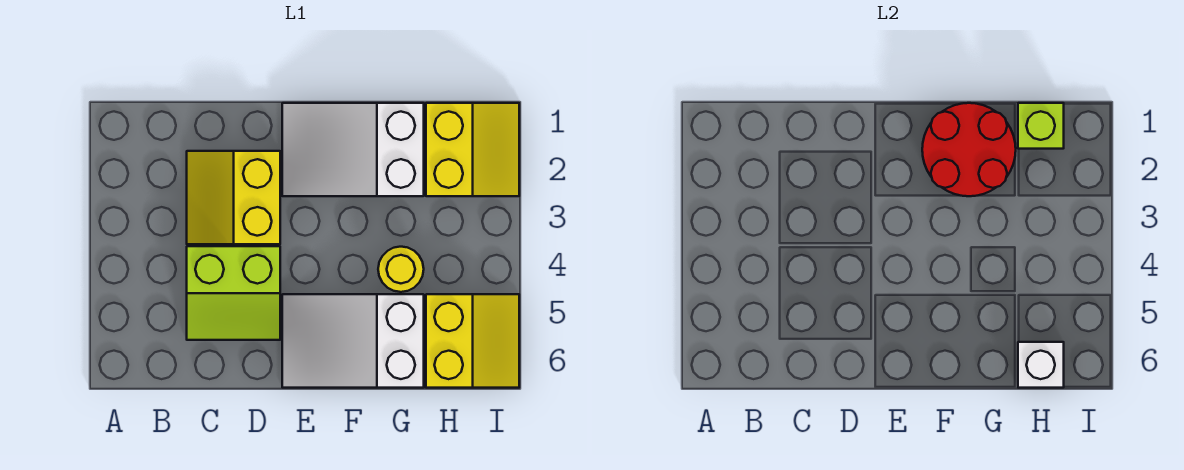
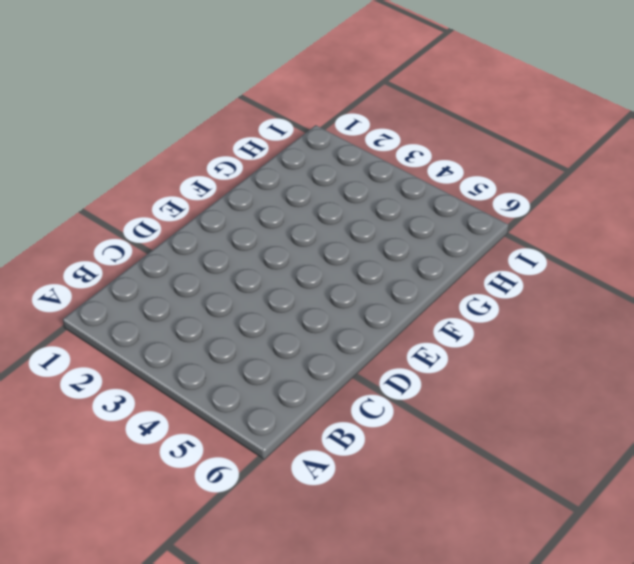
none -> yellow slope C2:D3 level 1 top D
none -> lime slope C4:D5 level 1 top 4

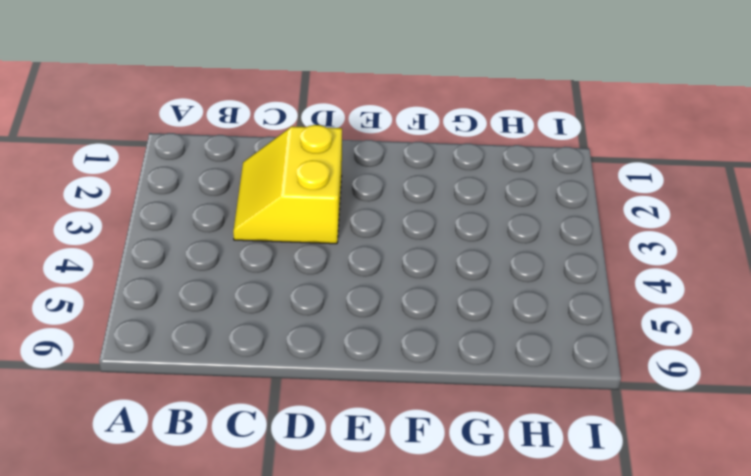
none -> lime slope C4:D5 level 1 top 4
none -> white slope E1:G2 level 1 top G

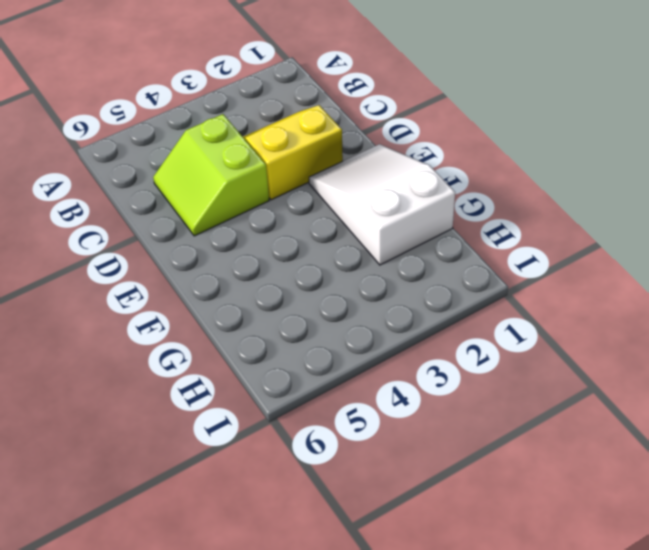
none -> white slope E5:G6 level 1 top G
none -> yellow round brick G4 level 1

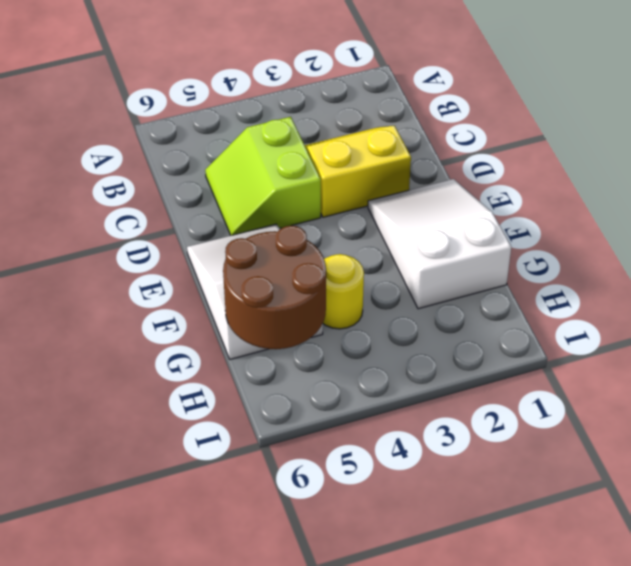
brown round brick G5:H6 level 2 -> white brick H6 level 2
none -> yellow slope H1:I2 level 1 top H
none -> yellow slope H5:I6 level 1 top H

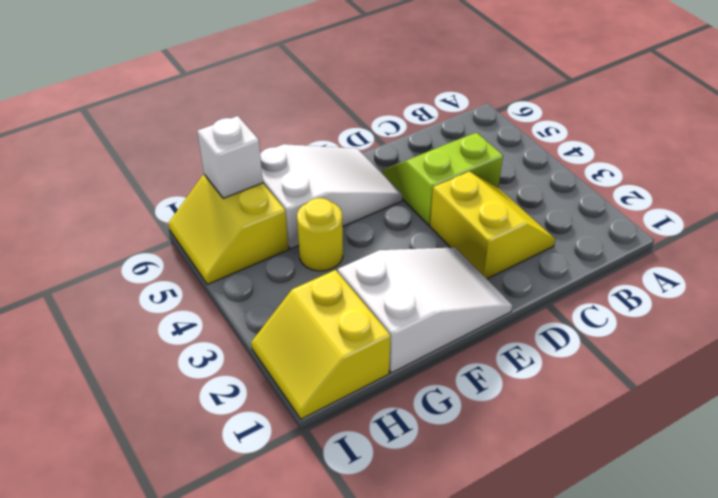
none -> red round brick F1:G2 level 2
none -> lime brick H1 level 2

